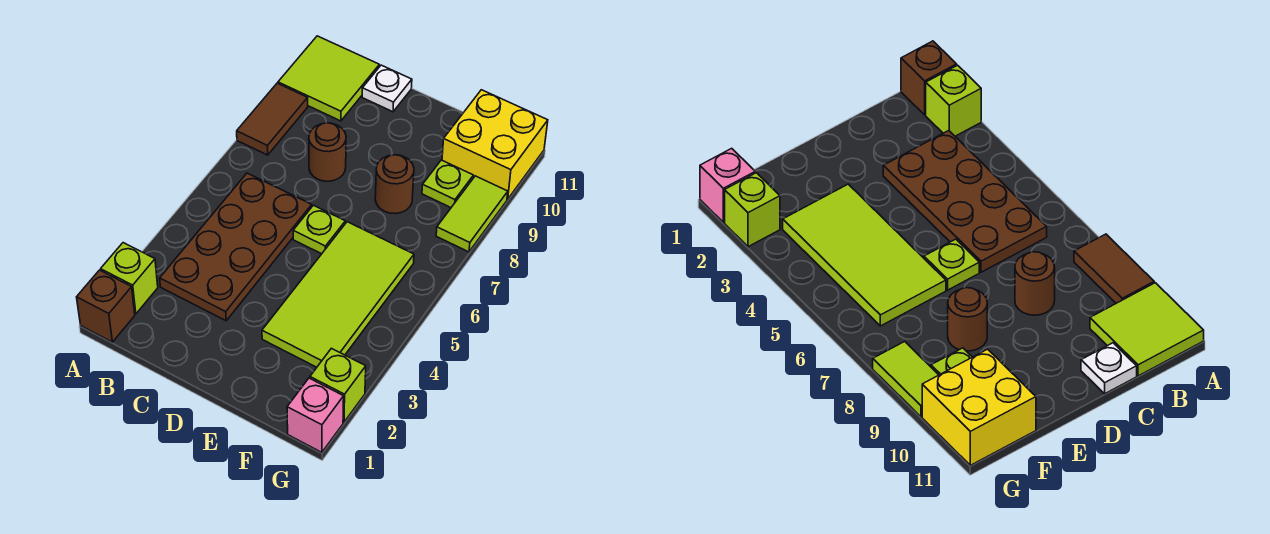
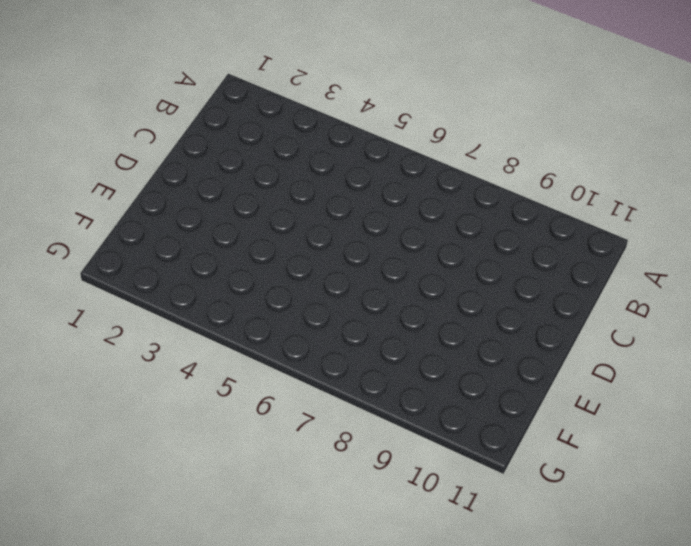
none -> brown brick A1 level 1
none -> lime brick A2 level 1
none -> brown tile A8:A9 level 1

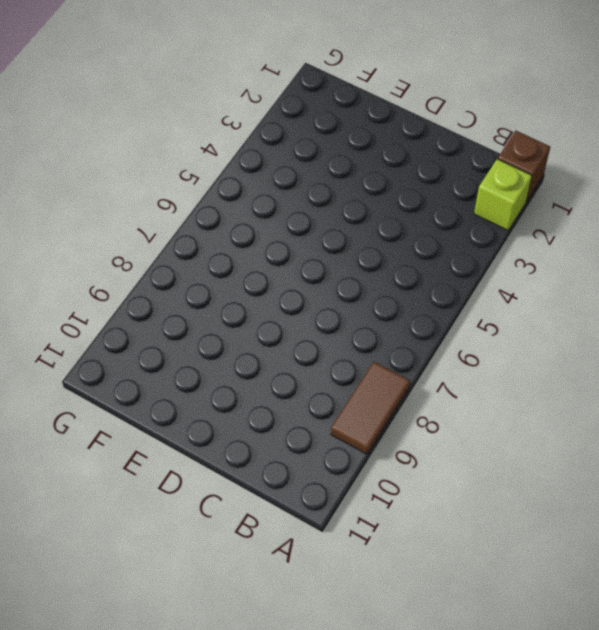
none -> lime tile A10:B11 level 1
none -> brown plate B3:C6 level 1
none -> brown round brick C8 level 1

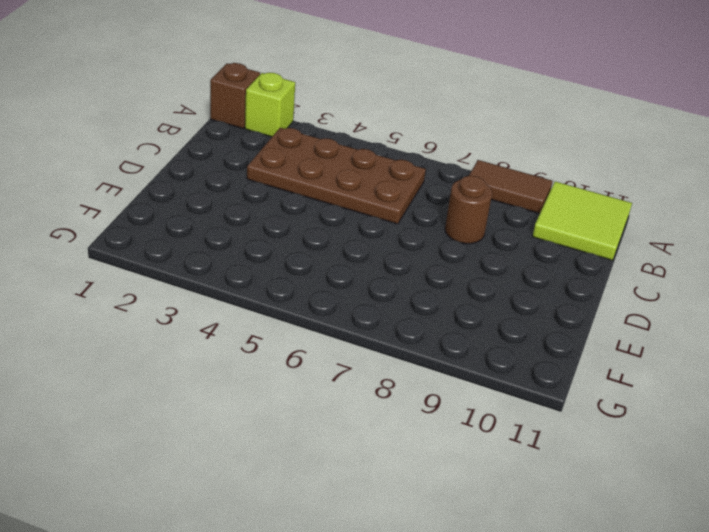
none -> white plate C11 level 1
none -> lime plate D6 level 1
none -> lime tile E3:F6 level 1

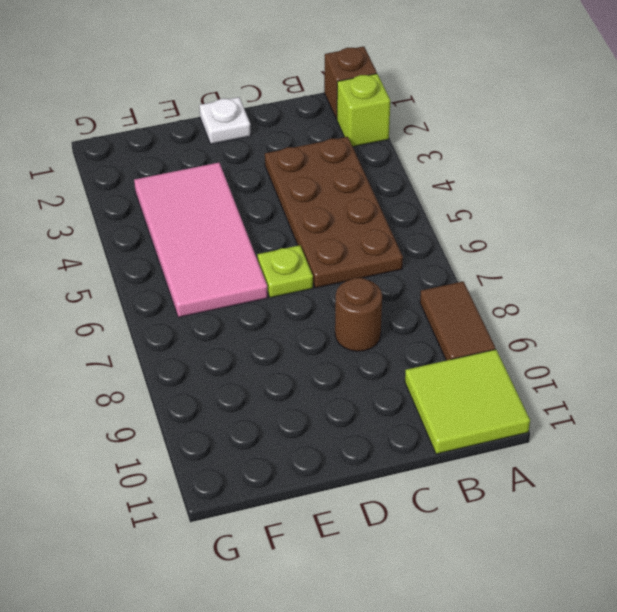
white plate D1 level 1 -> white plate C11 level 1
pink tile E3:F6 level 1 -> lime tile E3:F6 level 1
none -> brown round brick E8 level 1
none -> lime plate F9 level 1
none -> yellow brick F10:G11 level 1

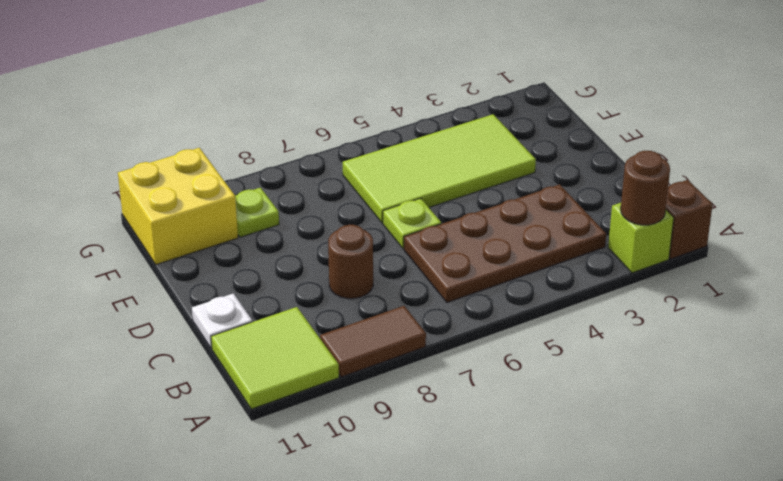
brown round brick A2 level 2 -> brown round brick E8 level 1
none -> pink brick G1 level 1
none -> lime brick G2 level 1
none -> lime tile G8:G9 level 1

